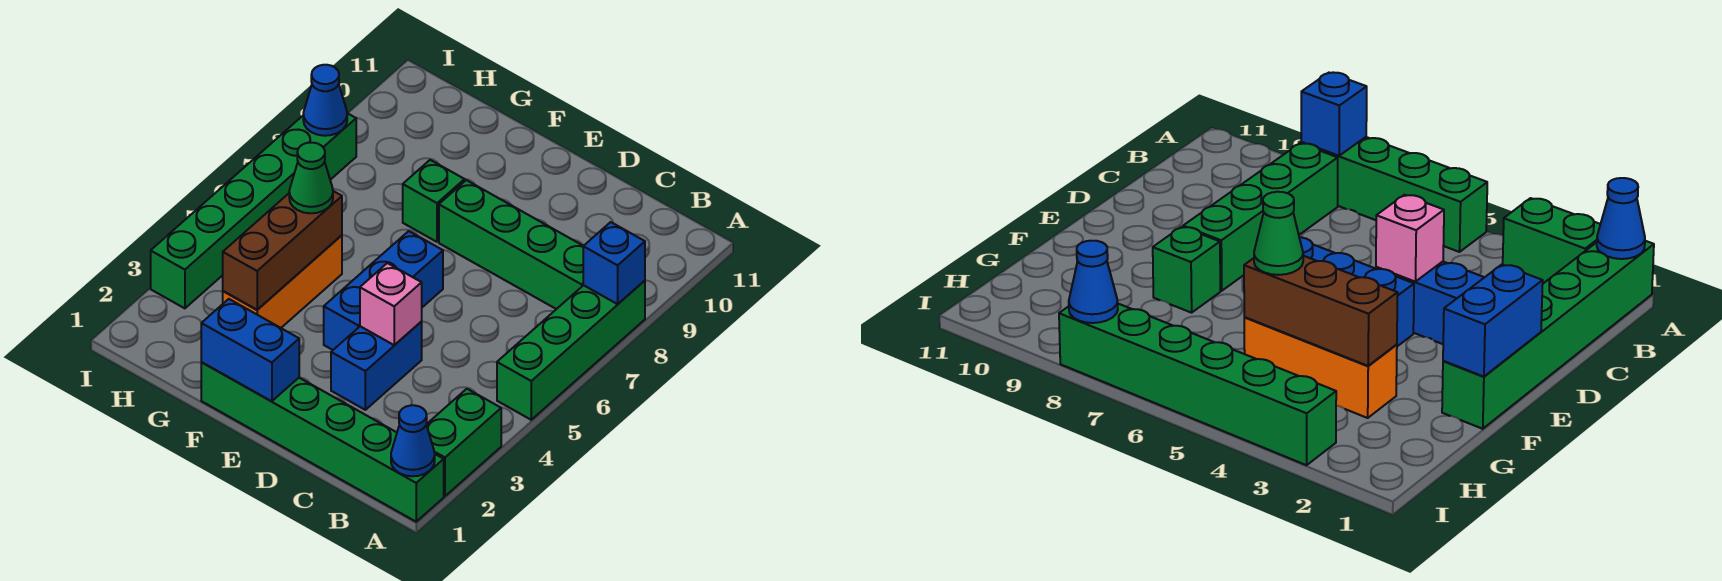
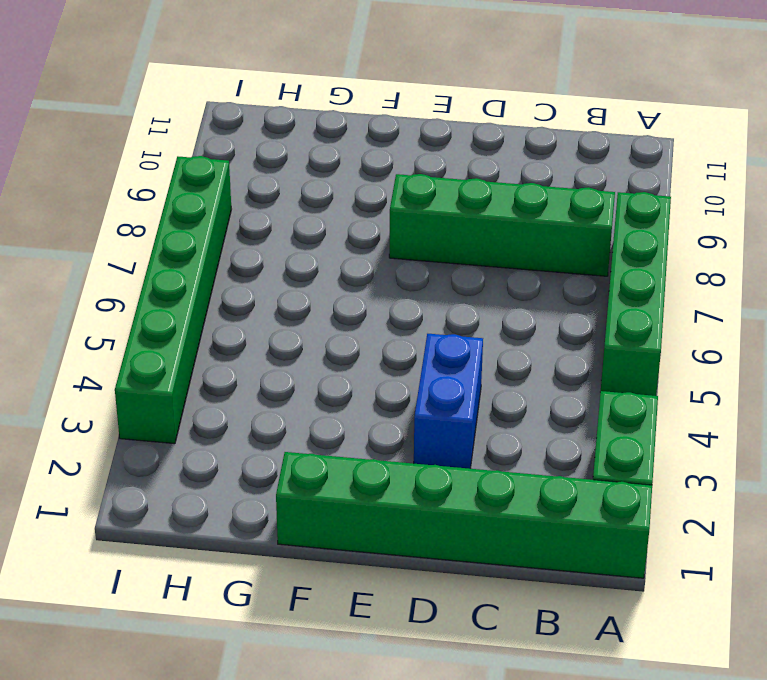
none -> blue brick E4:E6 level 1
none -> green brick F8 level 1
none -> orange brick G3:G5 level 1

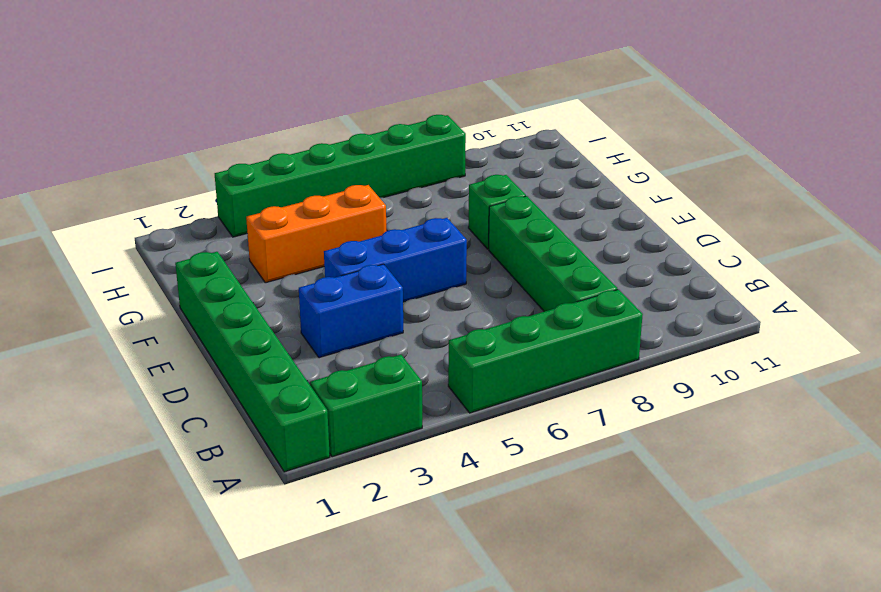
none -> blue cone A1 level 2
none -> blue brick A8 level 2
none -> pink brick D4 level 2

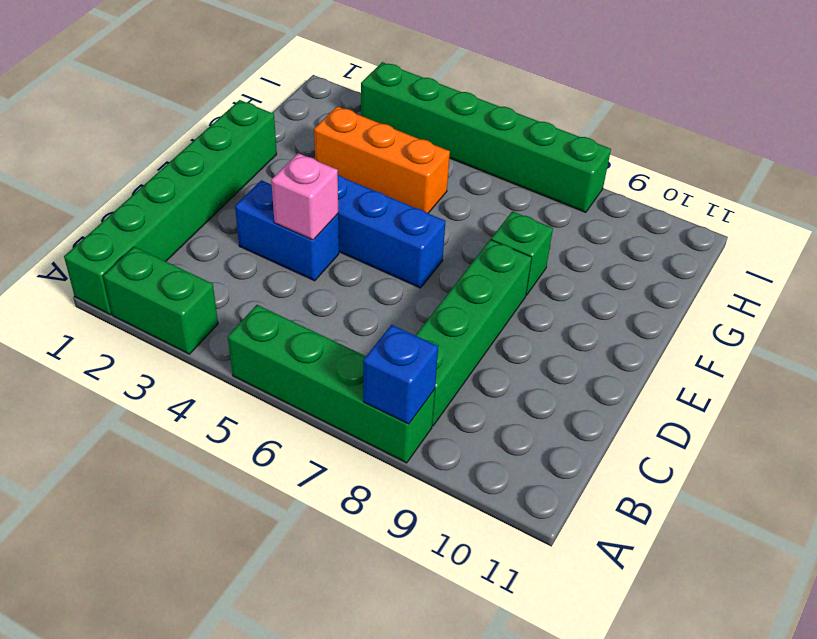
none -> blue cone A1 level 2
none -> blue brick E1:F1 level 2
none -> brown brick G3:G5 level 2

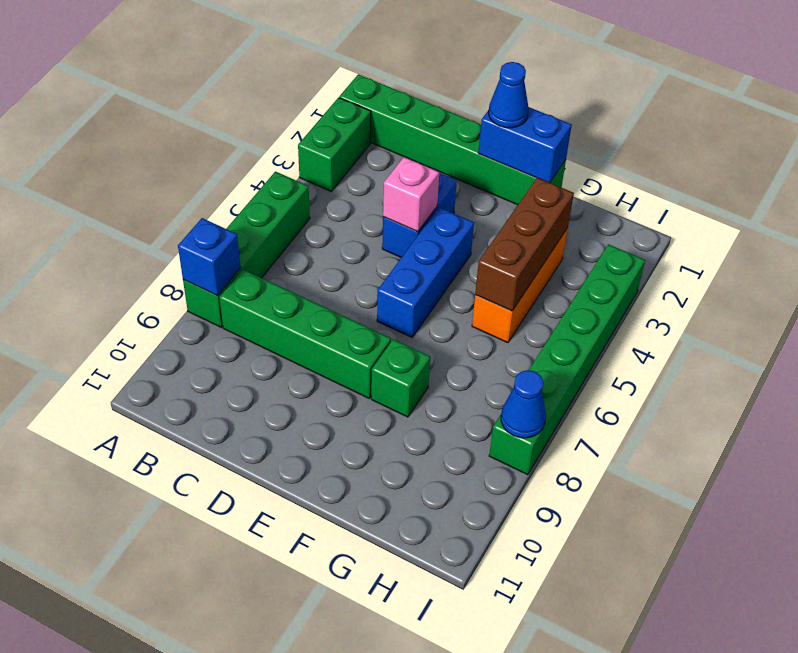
blue cone E1 level 3 -> blue cone A1 level 2
none -> green cone G5 level 3

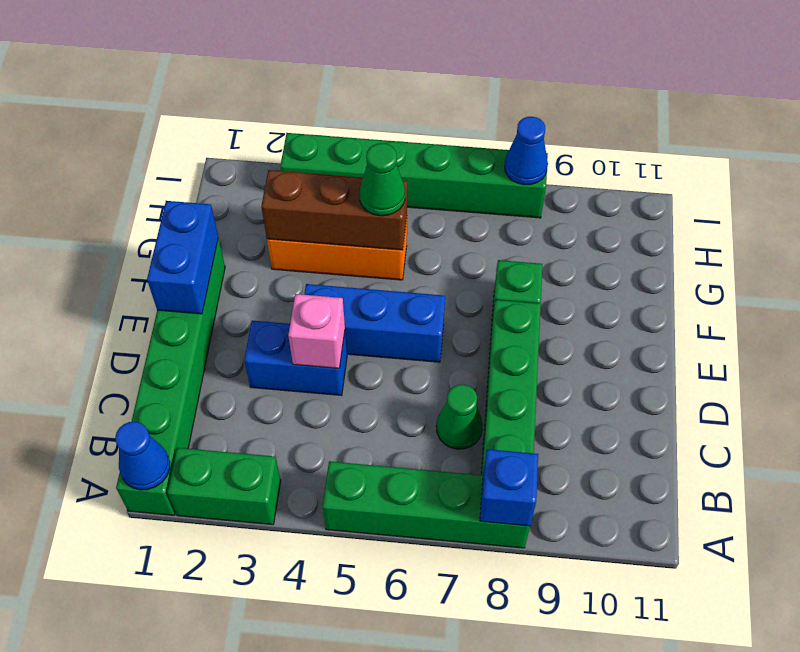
green cone C7 level 1 -> none

